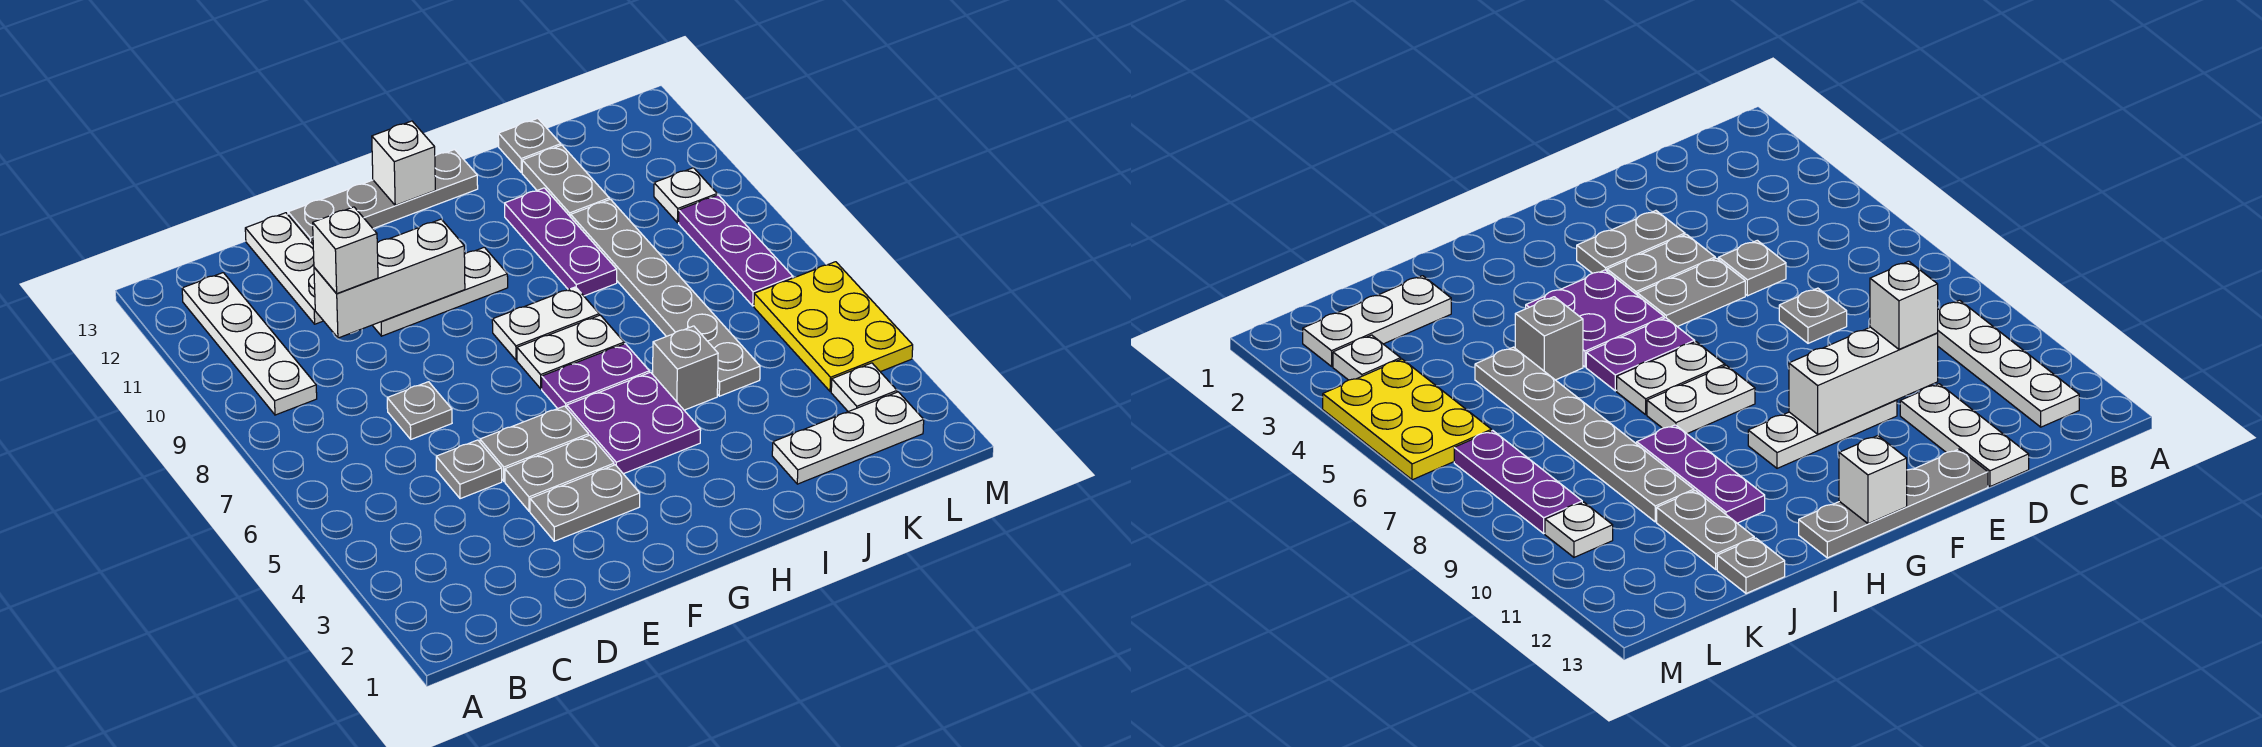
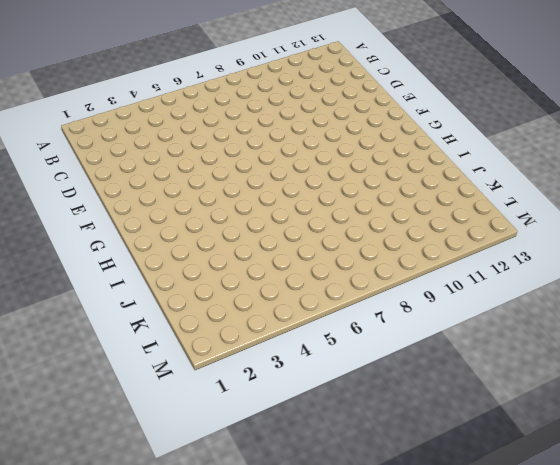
none -> white plate B9:B12 level 1
none -> grey plate D5 level 1
none -> grey plate D7 level 1

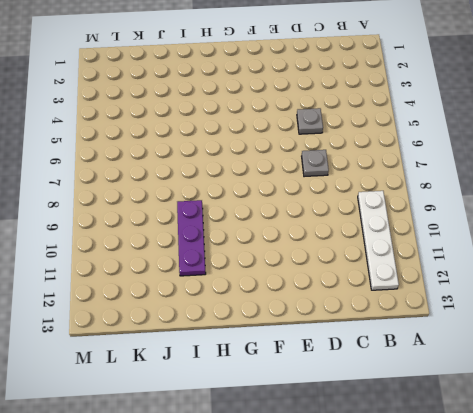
none -> white plate D11:D13 level 1
none -> grey plate E3:F3 level 1
none -> grey plate E4:F4 level 1

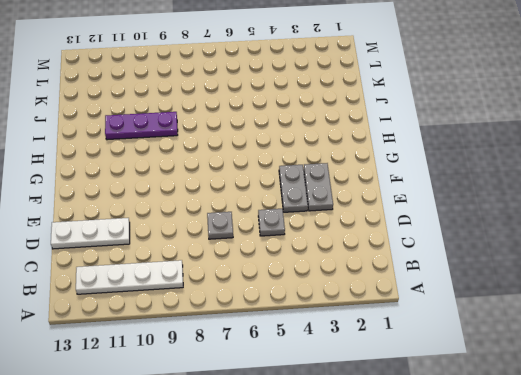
none -> grey plate E5:F5 level 1
none -> white plate E10:G10 level 1
none -> grey plate E13:H13 level 1

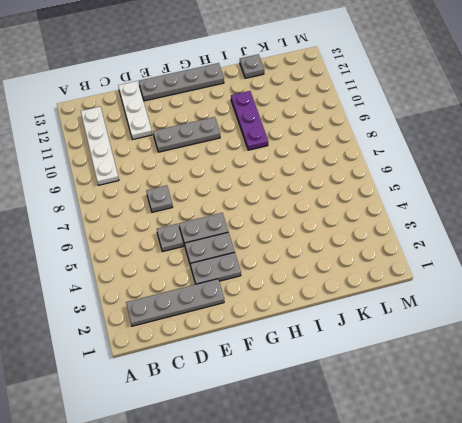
grey plate B2:E2 level 1 -> none
grey plate E10:G10 level 1 -> white plate E10:G10 level 1
none -> purple plate G4:H5 level 1
none -> purple plate G6:H6 level 1
none -> white plate G7:H7 level 1

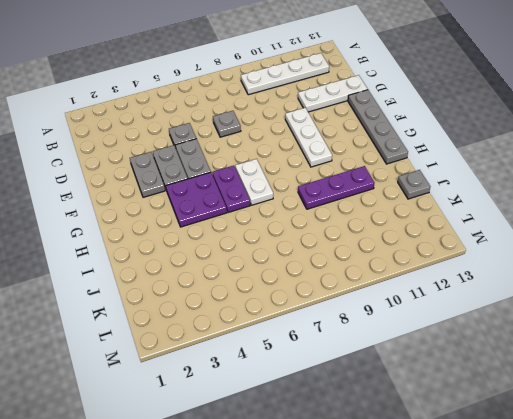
none -> white plate G8:H8 level 1
none -> grey brick I5 level 1
none -> white plate J2:L2 level 1

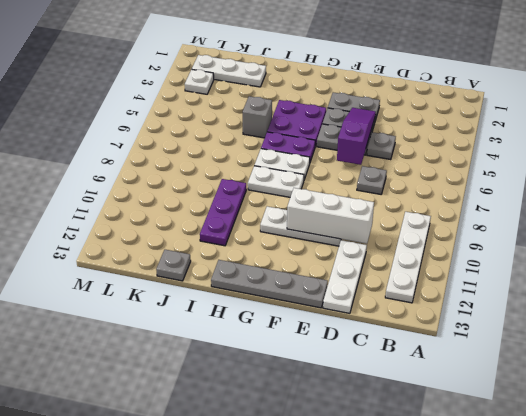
purple slope E4:E6 level 2 top 6 -> none
none -> grey plate J5:J10 level 1
none -> grey plate J11:J12 level 1
none -> yellow plate L4:M6 level 1

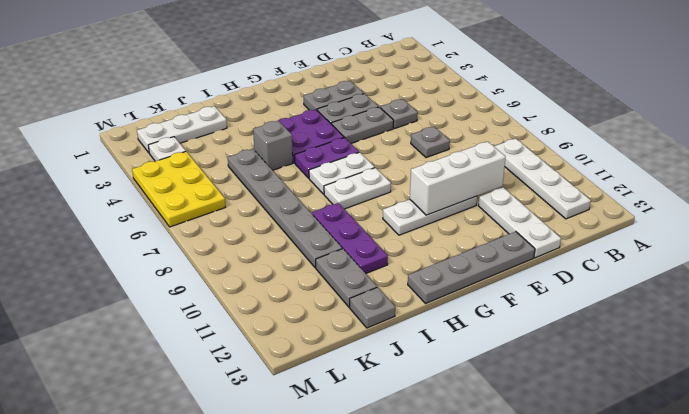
none -> purple plate L7:L9 level 1
none -> white plate L10 level 1
none -> white brick G13 level 2

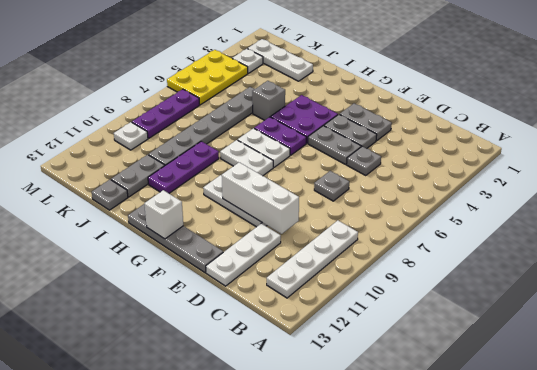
none -> white brick D10 level 3

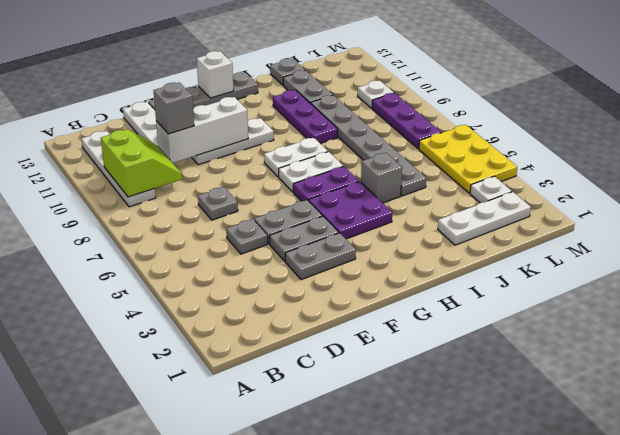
lime slope B9:C10 level 2 top B -> none
grey brick D10 level 3 -> white brick D10 level 3

